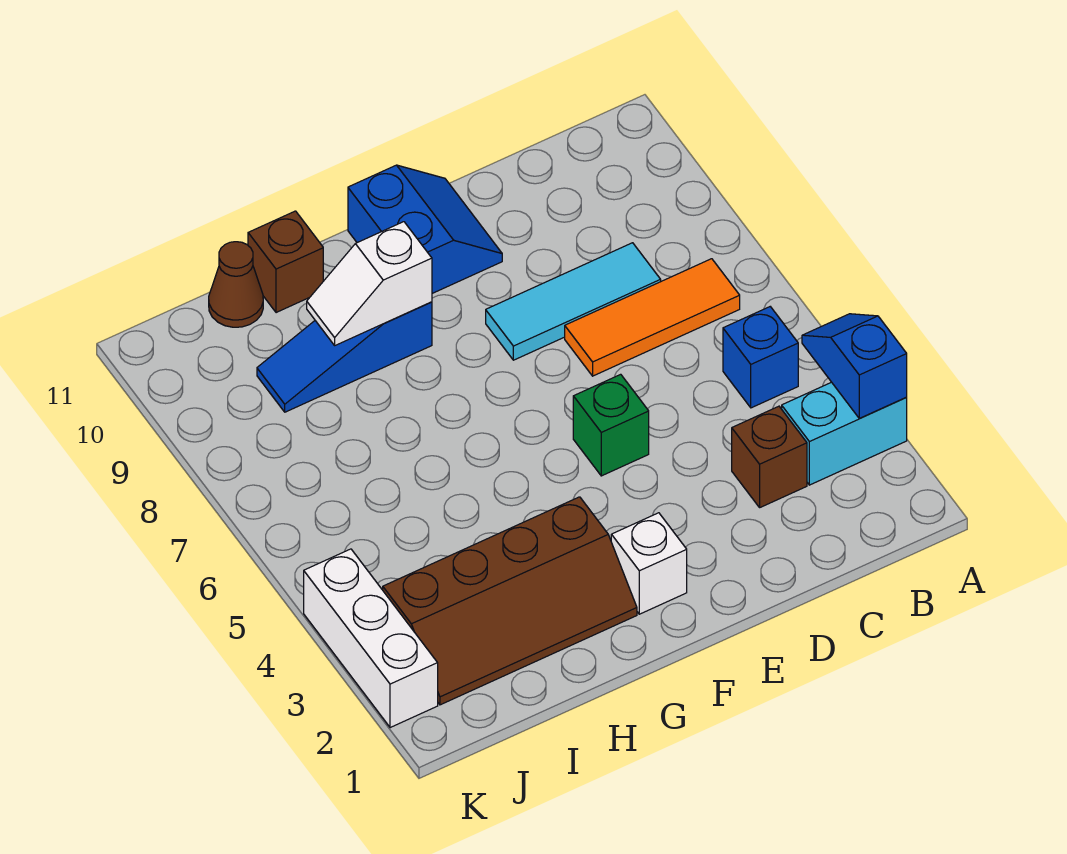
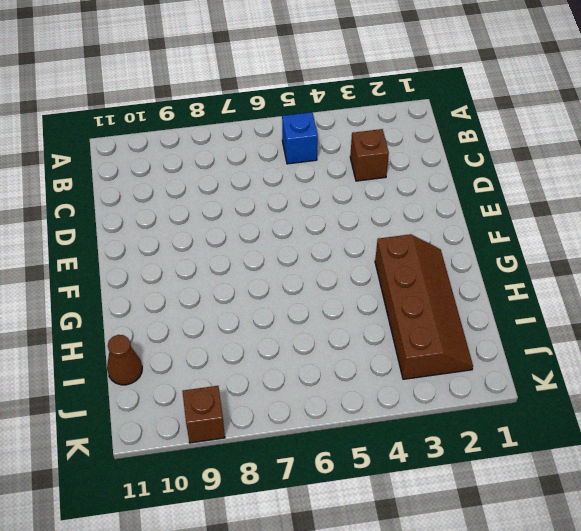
brown brick K9 level 1 -> brown brick H11 level 1
none -> cyan brick A3:B3 level 1
none -> orange tile B7:D7 level 1
none -> cyan tile C8:E8 level 1

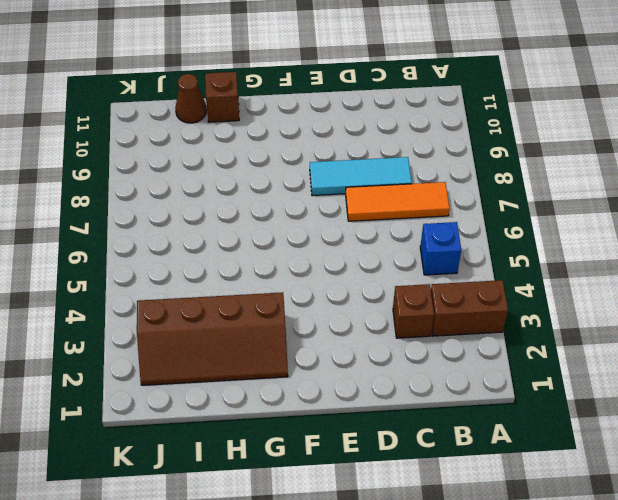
brown brick A3:B3 level 1 -> cyan brick A3:B3 level 1
none -> green brick E5 level 1
none -> blue slope E10:F11 level 1 top F
none -> white brick F2 level 1

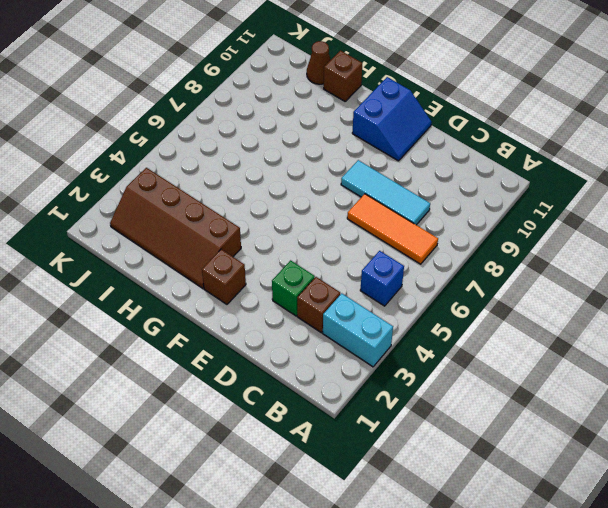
green brick D3 level 1 -> green brick E5 level 1
brown brick F2 level 1 -> white brick F2 level 1
none -> blue slope G9:I9 level 1 top G
none -> white brick K2:K4 level 1
none -> blue slope A3:A4 level 2 top 3

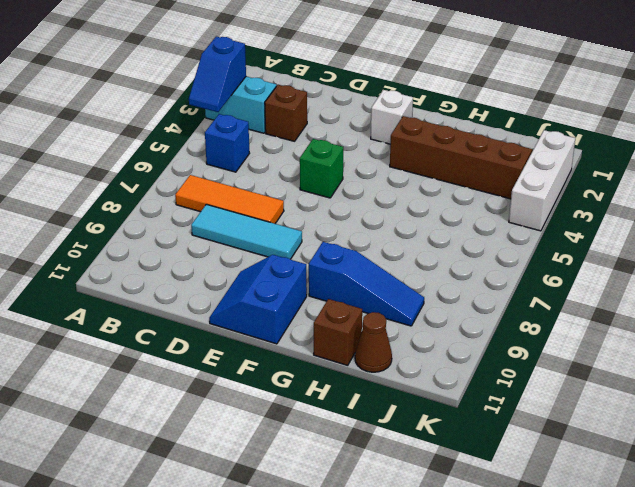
none -> white slope G9:H9 level 2 top G

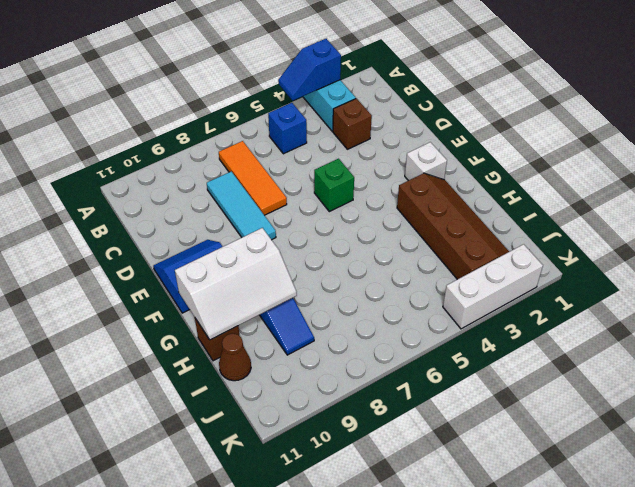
white slope G9:H11 level 2 top G -> white slope G9:H9 level 2 top G

